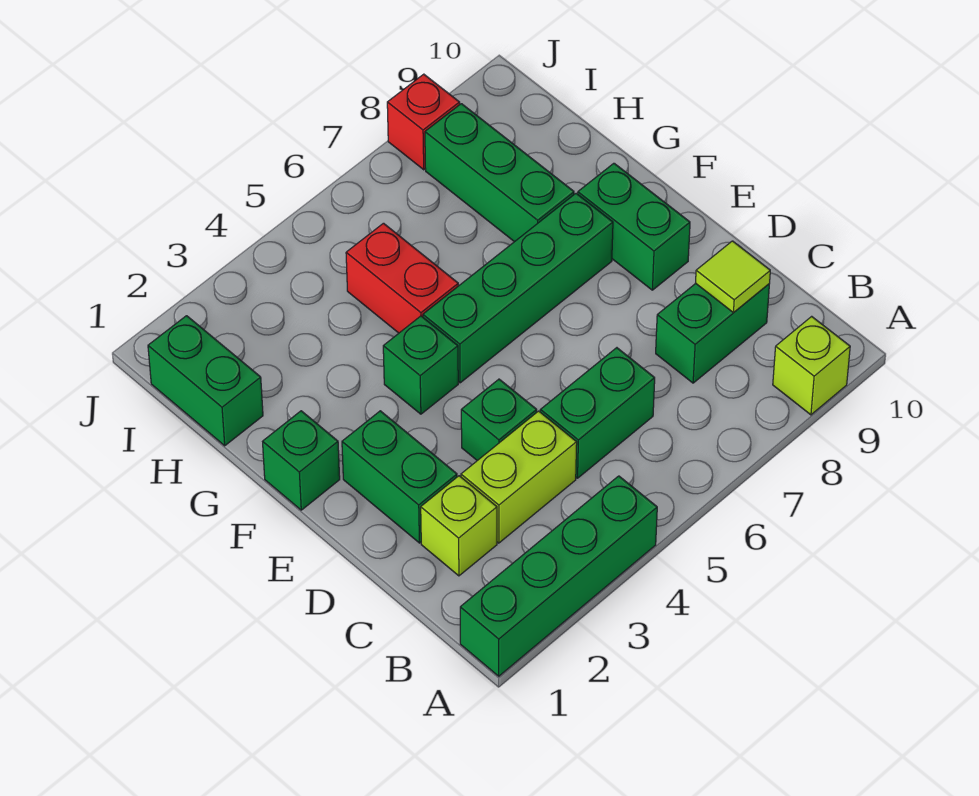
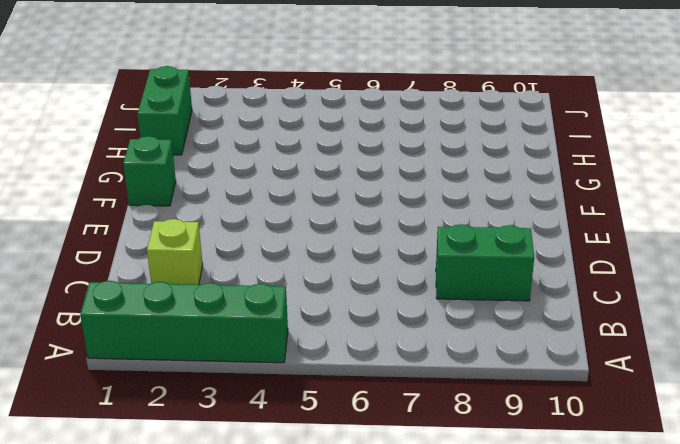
none -> lime brick A9 level 1
none -> lime brick C3:C4 level 1
none -> green brick C5:C6 level 1

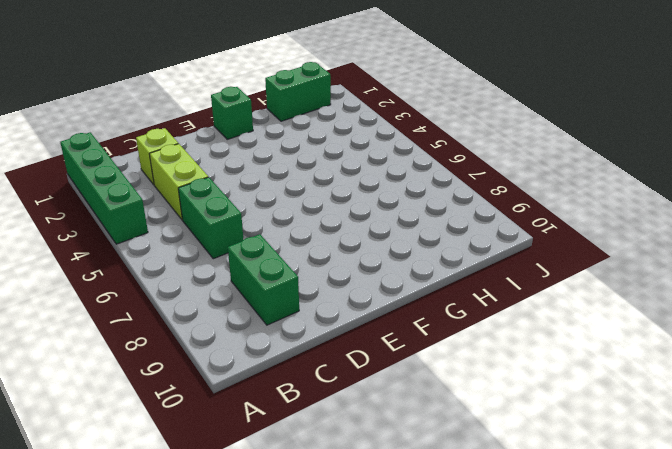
none -> lime brick A9 level 1
none -> green brick D2:E2 level 1
none -> green brick D4 level 1

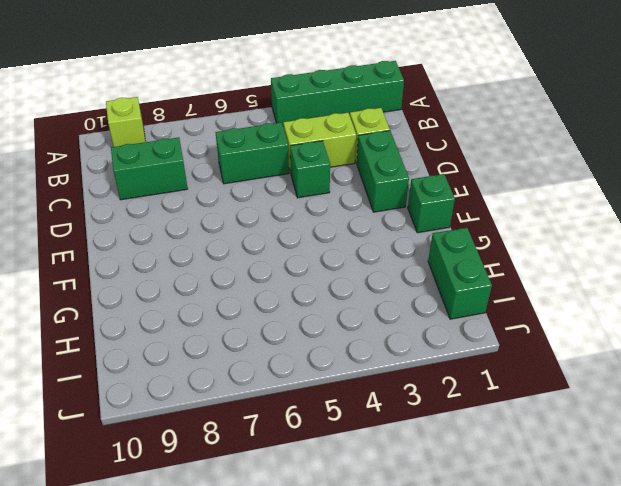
none -> green brick E9:F9 level 1
none -> green brick F4 level 1
none -> green brick F5:F8 level 1

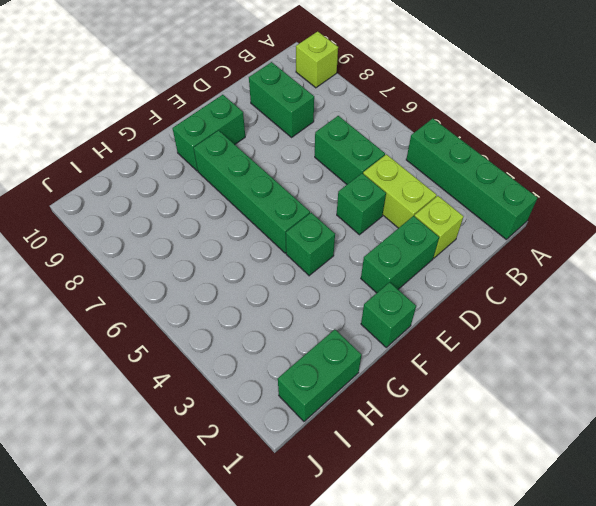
none -> red brick G5:H5 level 1
none -> green brick G8:I8 level 1
none -> red brick J8 level 1

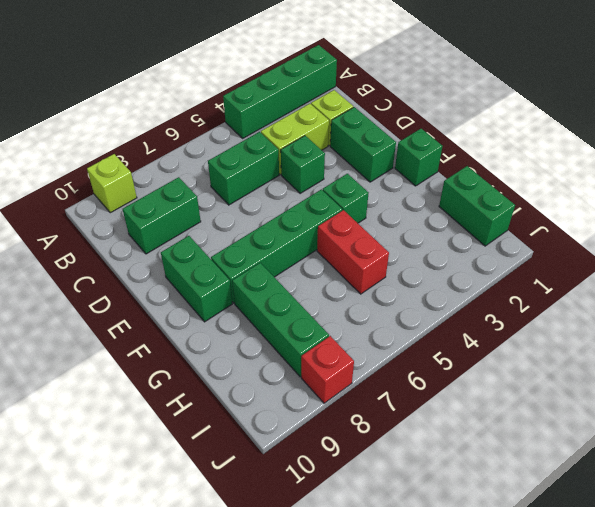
none -> lime tile C9 level 2

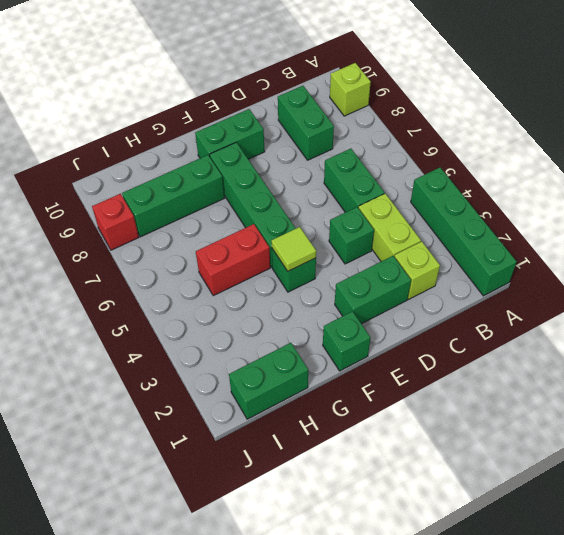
lime tile F4 level 2 -> lime tile C9 level 2

